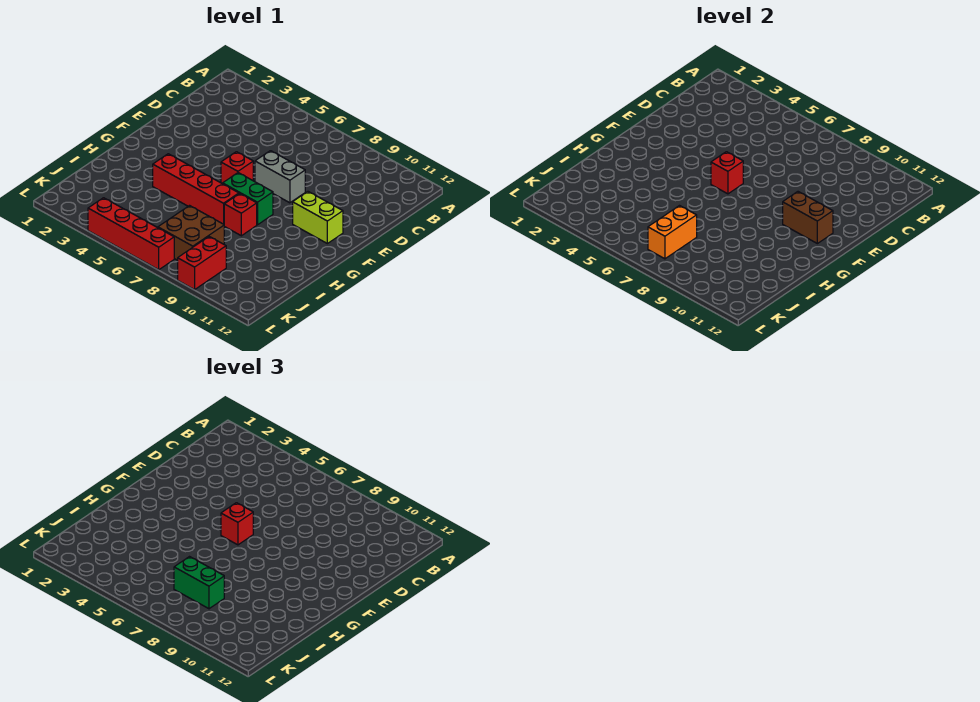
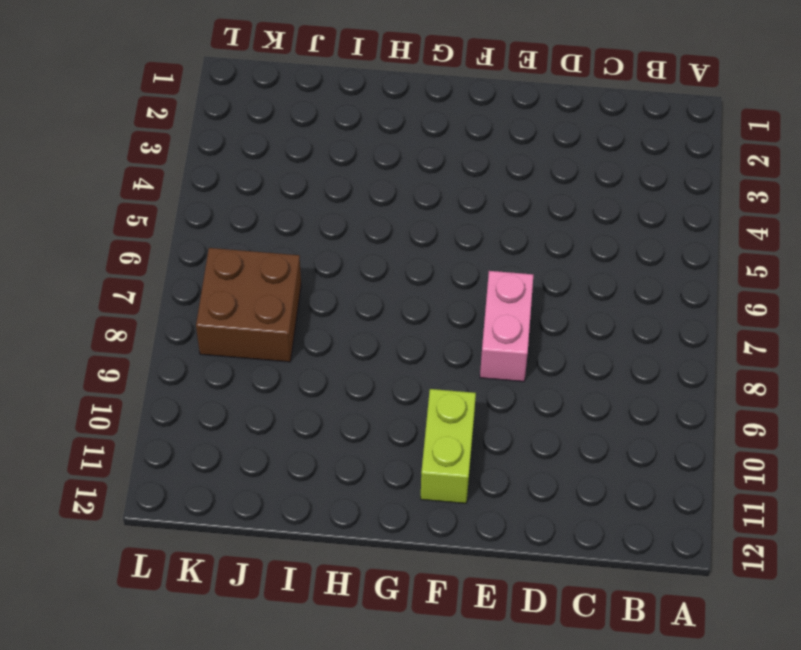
pink brick E7:E8 level 1 -> grey brick E7:E8 level 1
none -> red brick F6 level 1
none -> green brick G7:G8 level 1
none -> red brick H4:H7 level 1

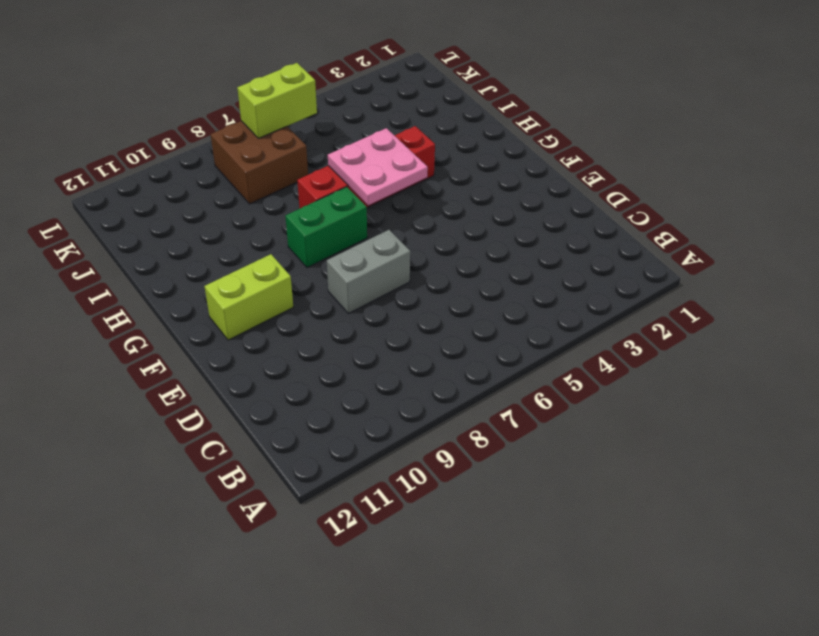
pink plate G5:H6 level 2 -> none
lime brick K6:K7 level 2 -> orange brick J7:K7 level 2
none -> red brick F6 level 1
none -> red brick H8 level 1
none -> red brick K9:L9 level 1

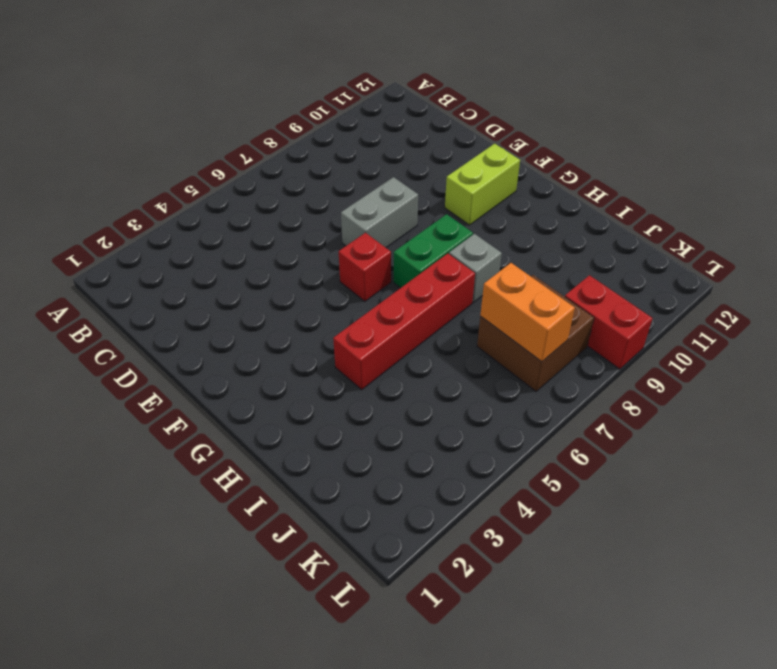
grey brick H8 level 1 -> red brick H8 level 1
none -> red brick L4:L7 level 1
none -> red brick F6 level 2
none -> brown brick F10:F11 level 2

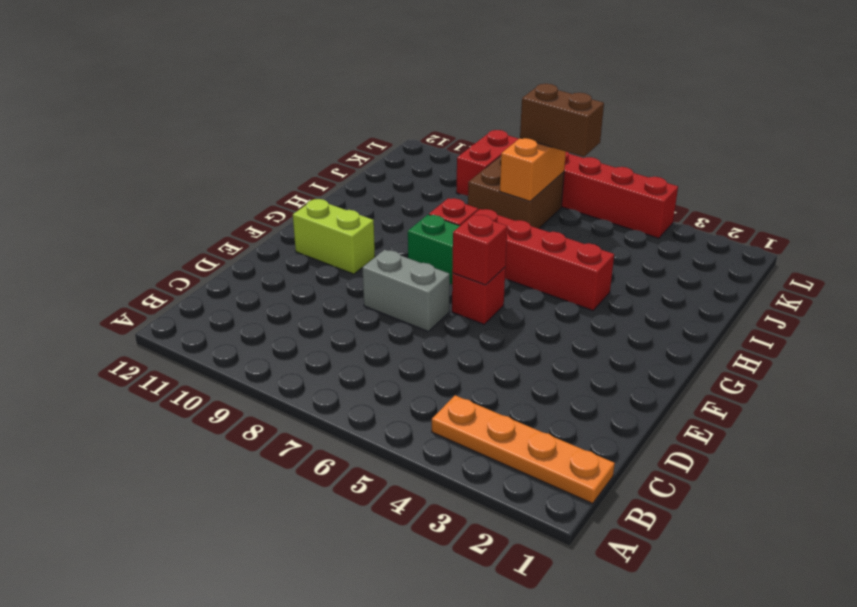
orange plate B1:B4 level 1 -> none
brown brick K6:K7 level 3 -> brown brick F10:F11 level 2
none -> red brick F6 level 3
none -> green brick J7:J8 level 3

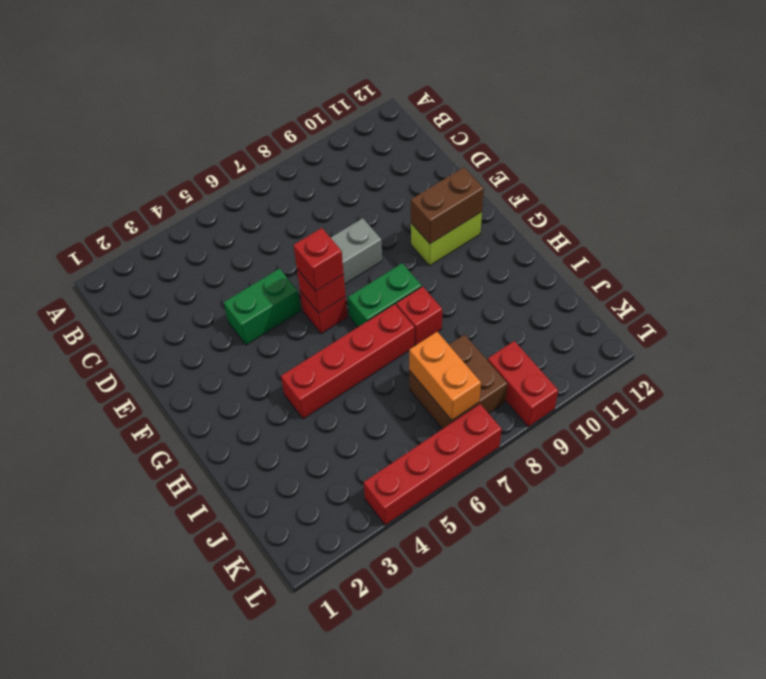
green brick E4:E5 level 1 -> green brick J7:J8 level 3

